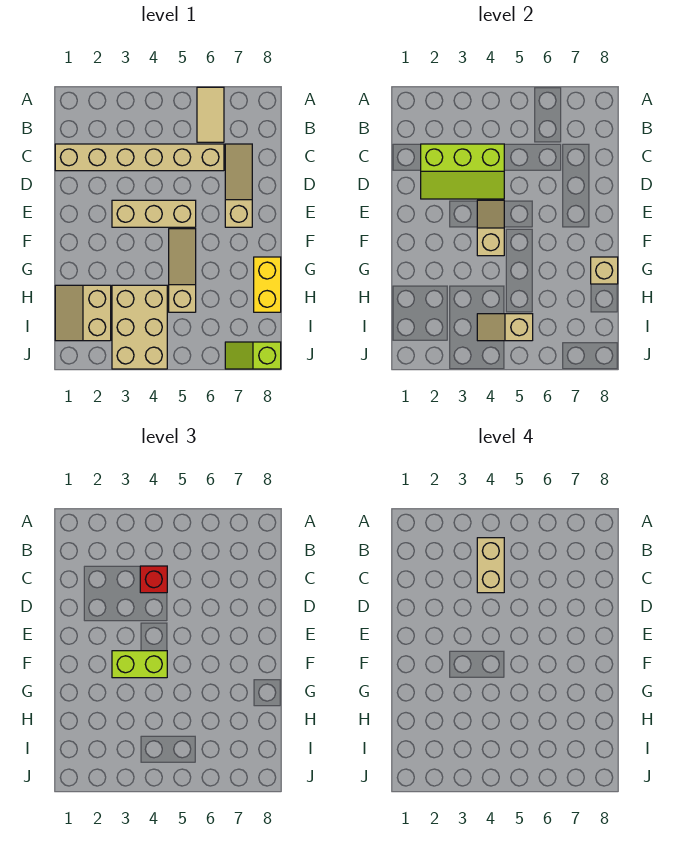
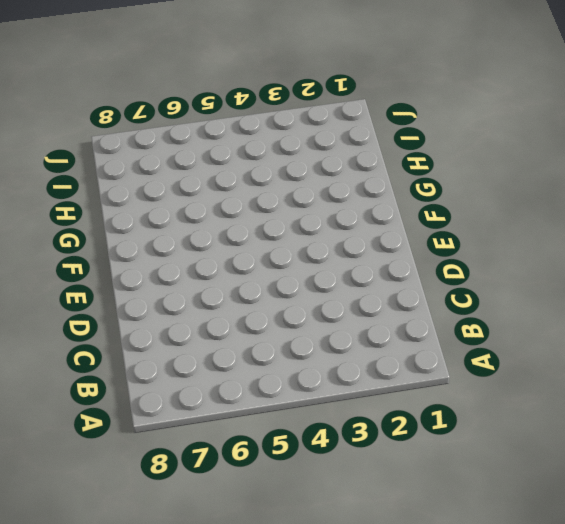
none -> tan tile A6:B6 level 1
none -> tan brick C1:C6 level 1
none -> tan slope C7:E7 level 1 top E

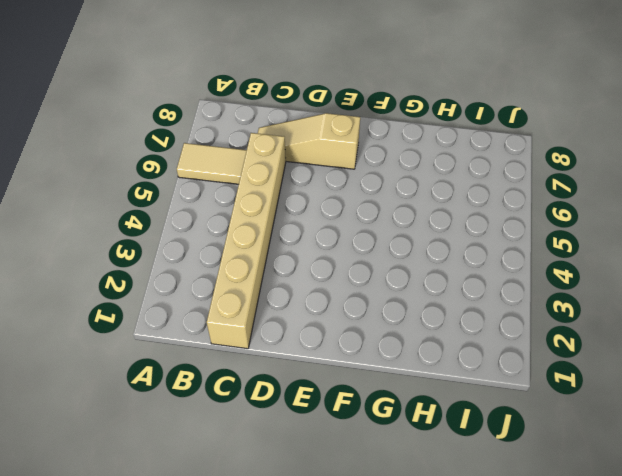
none -> tan brick E3:E5 level 1
none -> tan slope F5:H5 level 1 top H
none -> yellow brick G8:H8 level 1

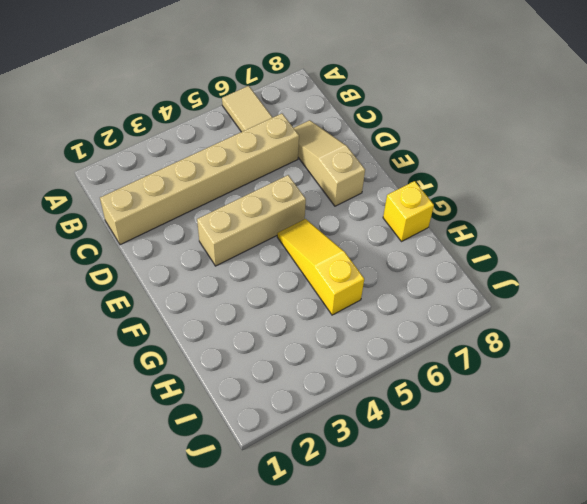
yellow slope F5:H5 level 1 top H -> tan slope F5:H5 level 1 top H
yellow brick G8 level 1 -> yellow brick G8:H8 level 1
none -> tan slope H1:I2 level 1 top 2
none -> tan brick H3:J4 level 1
none -> lime slope J7:J8 level 1 top 8

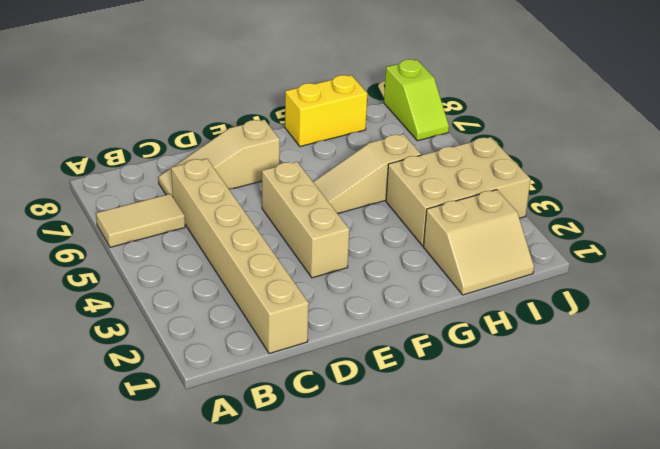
none -> lime slope C2:D4 level 2 top C
none -> tan slope E4:F4 level 2 top F
none -> tan brick G8 level 2

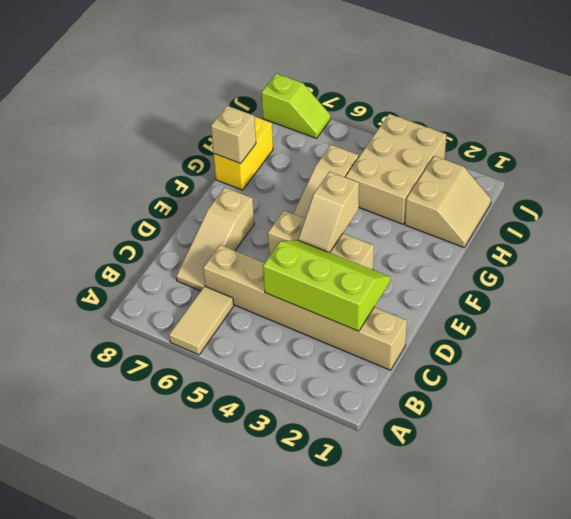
none -> tan slope I4:I5 level 2 top 5
none -> red brick C4 level 3
none -> lime brick F3:F4 level 3

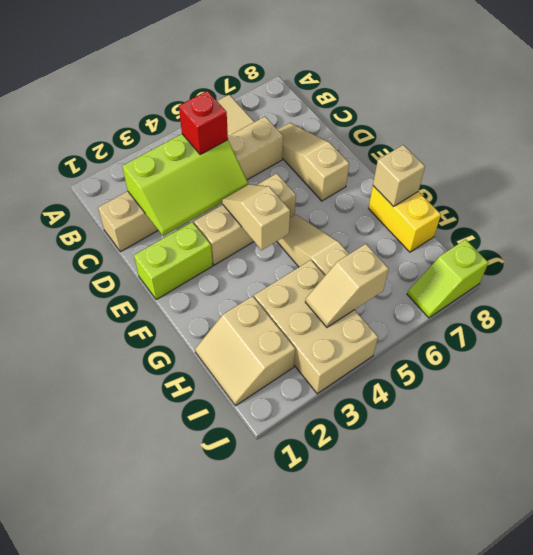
lime brick E1:E2 level 1 -> lime brick F3:F4 level 3
none -> tan brick B4:C4 level 4

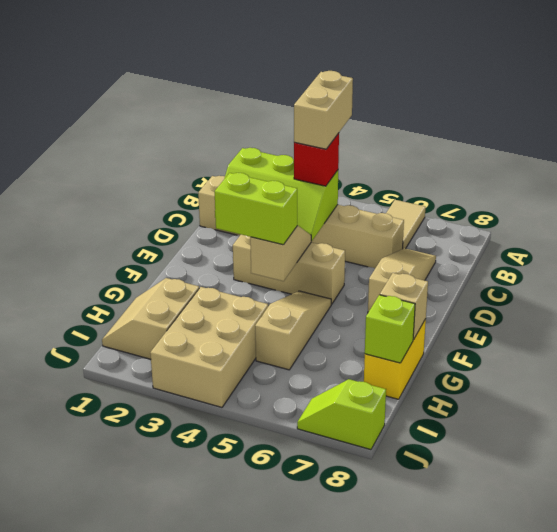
lime brick H8 level 2 -> none
none -> tan slope I4:I5 level 2 top 5

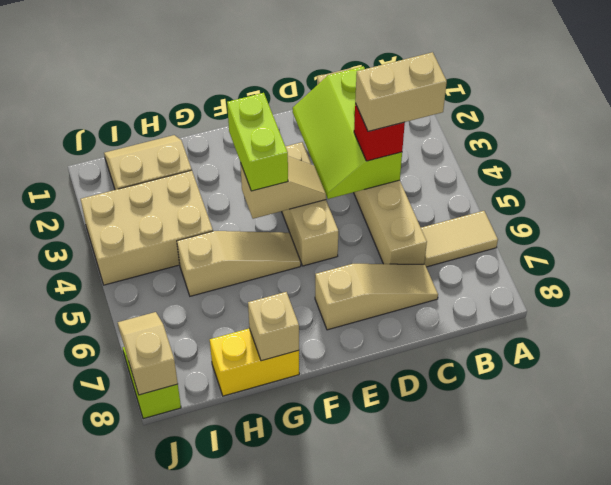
tan slope J7:J8 level 2 top 8 -> tan slope I4:I5 level 2 top 5

